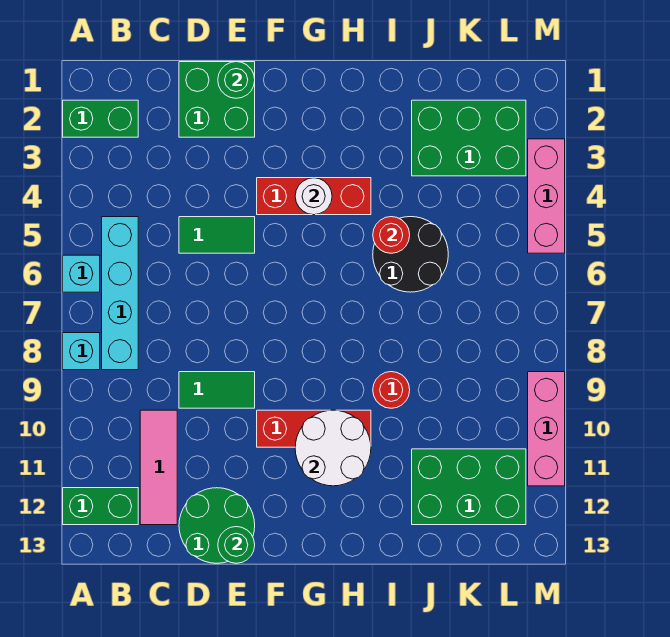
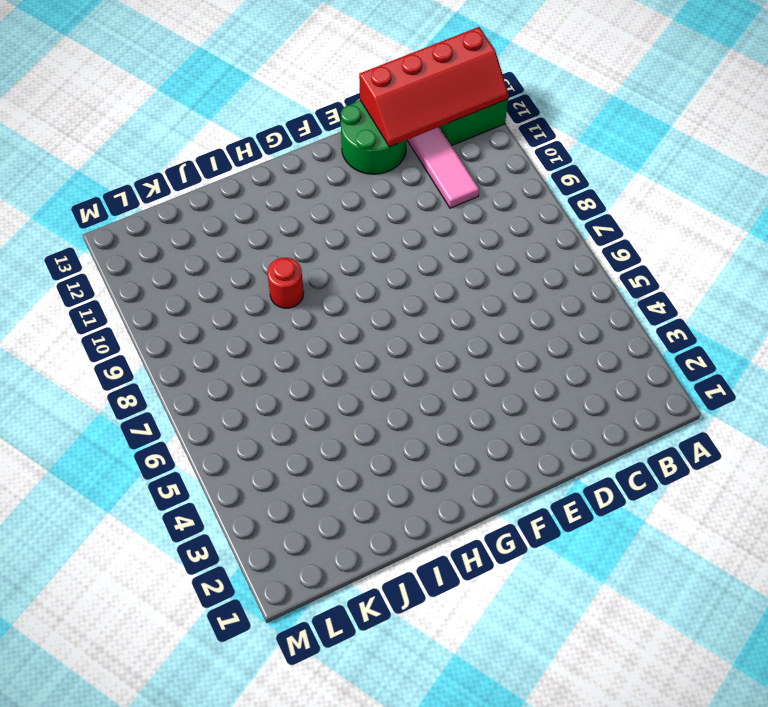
red slope A12:D13 level 2 top 13 -> none
none -> green brick A2:B2 level 1
none -> cyan brick A6 level 1
none -> cyan brick A8 level 1

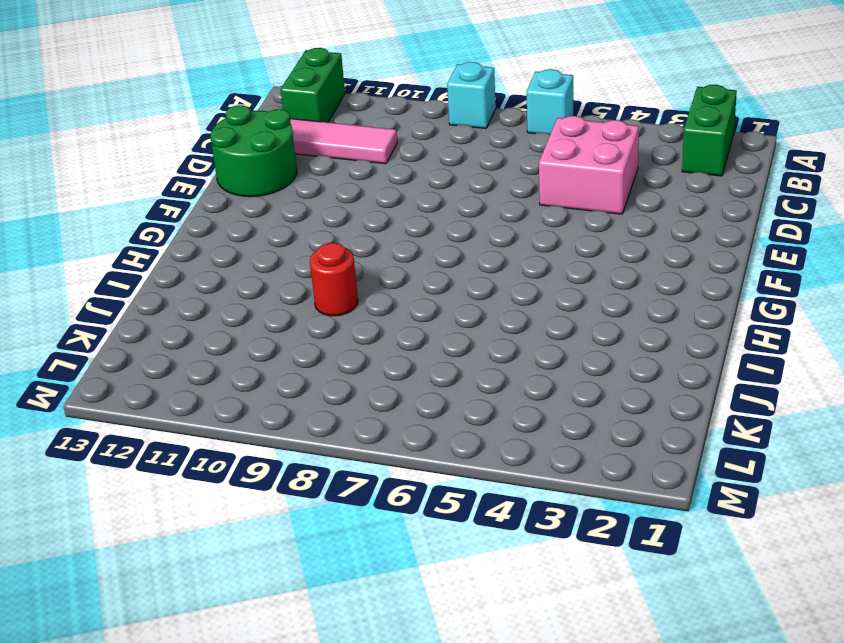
pink brick C4:D5 level 1 -> green tile D5:E5 level 1
none -> cyan brick B5:B8 level 1
none -> green brick D1:E2 level 1
none -> green tile D9:E9 level 1

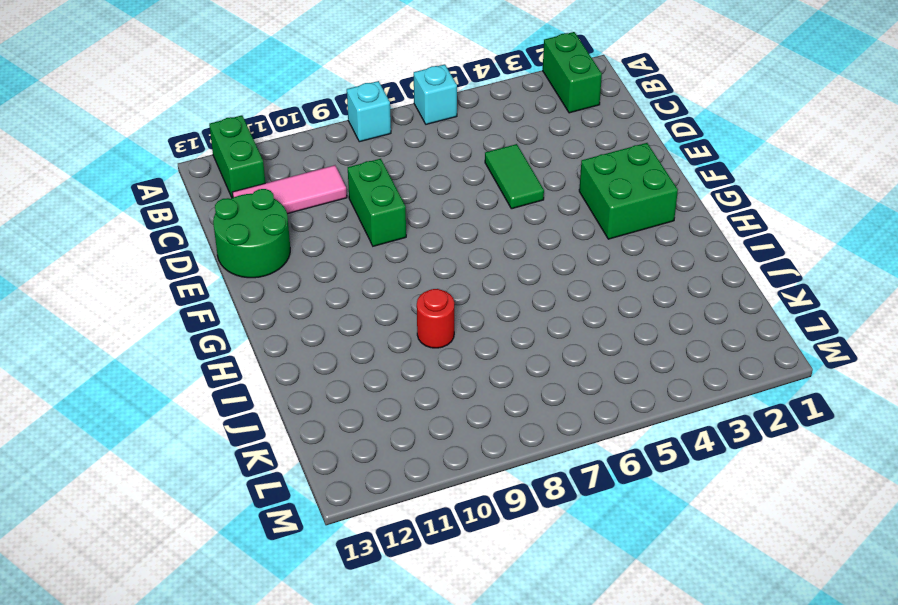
green brick D9:E9 level 1 -> green tile D9:E9 level 1
green brick F2:G3 level 1 -> green brick D1:E2 level 1
none -> cyan brick B5:B8 level 1
none -> red brick F4:H4 level 1
none -> red brick F10:H10 level 1

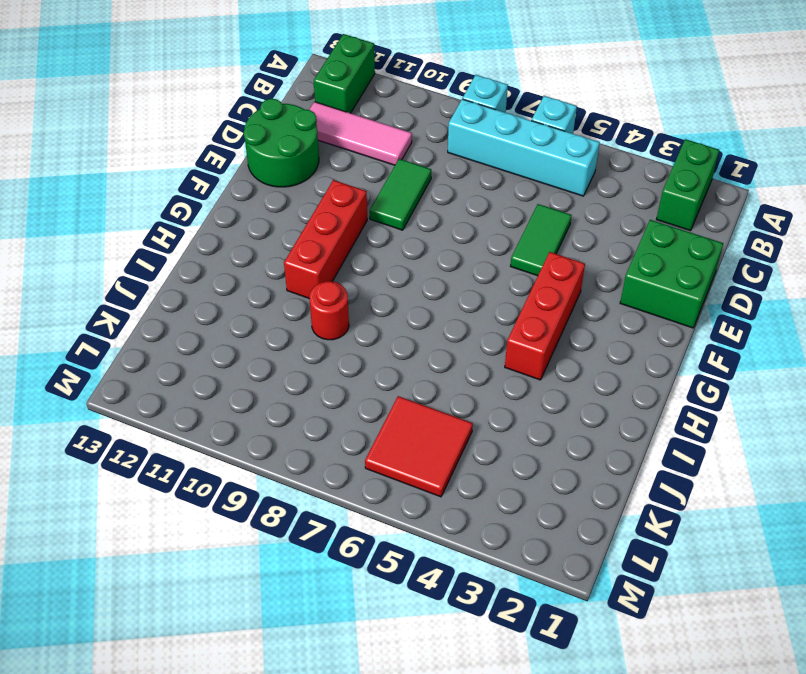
red tile K5:L6 level 1 -> none
none -> black round brick I5:J6 level 1
none -> green brick J2:L3 level 1
none -> green brick J11:L12 level 1

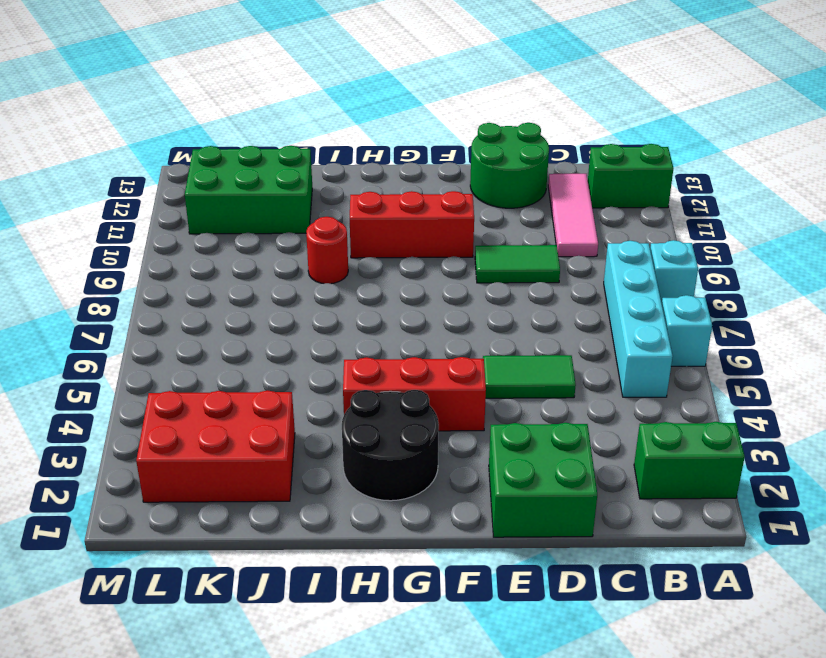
black round brick G2:H3 level 1 -> black round brick I5:J6 level 1
red brick J2:L3 level 1 -> green brick J2:L3 level 1
none -> pink brick M3:M5 level 1
none -> pink brick M9:M11 level 1
none -> green round brick E1 level 2

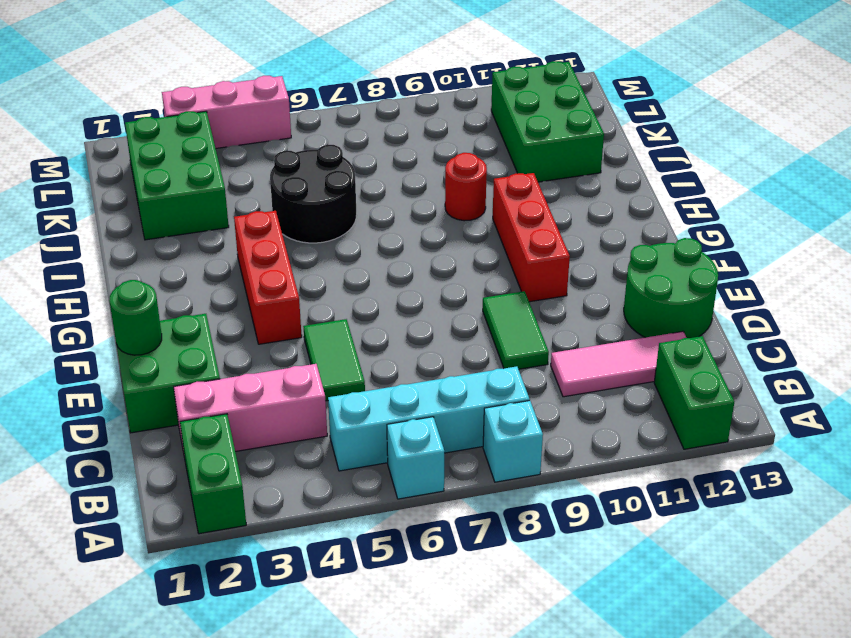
pink brick C2:C4 level 1 -> pink brick M9:M11 level 1
none -> green round brick E13 level 2
none -> white round brick G4 level 2
none -> white round brick G10:H11 level 2

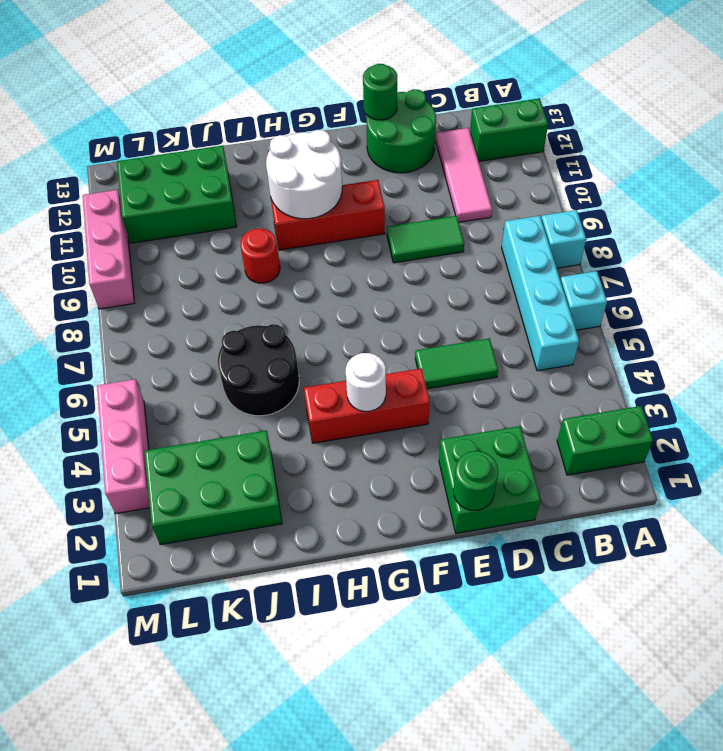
none -> red round brick I5 level 2

